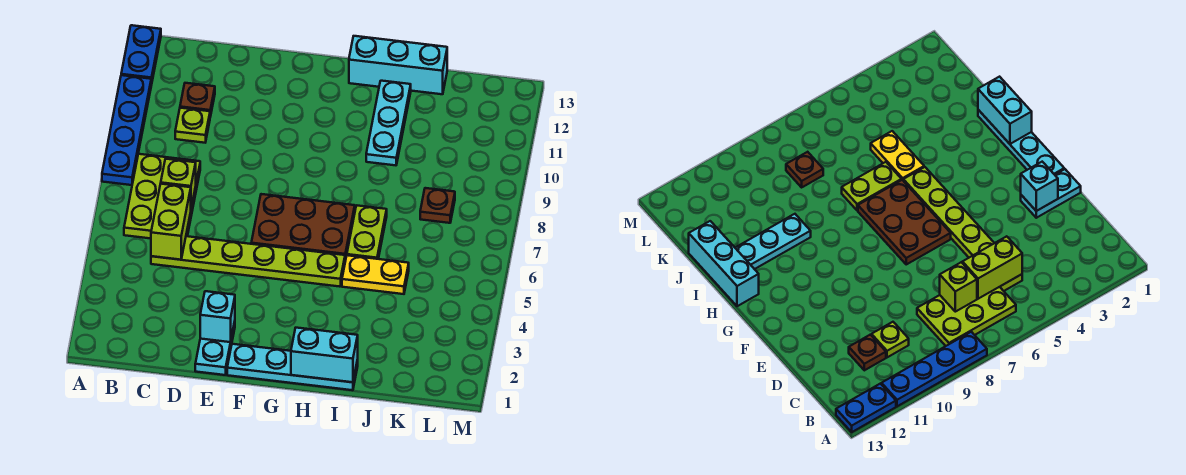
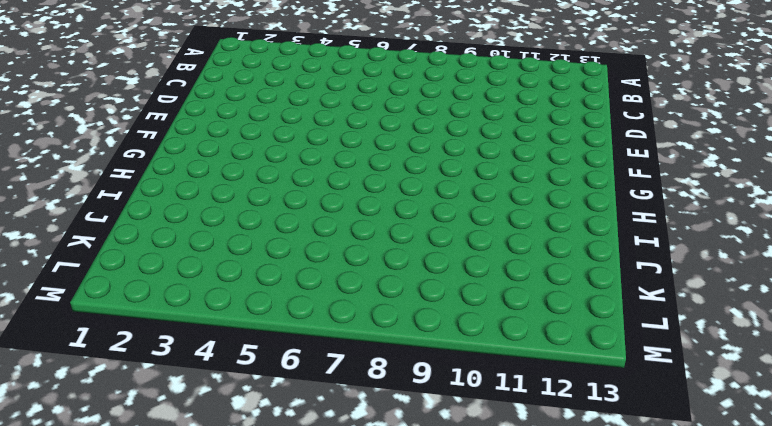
none -> blue plate A8:A11 level 1
none -> blue plate A12:A13 level 1
none -> lime plate B6:C8 level 1

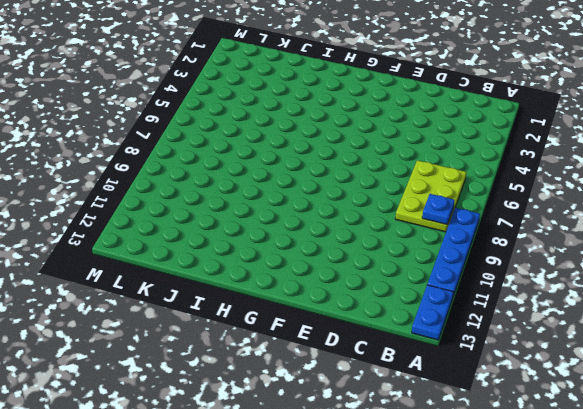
blue plate B8 level 2 -> none
none -> lime plate C5:H5 level 1
none -> lime plate C10 level 1
none -> brown plate C11 level 1

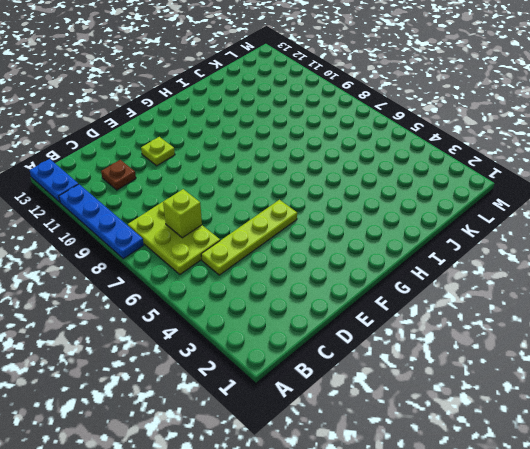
lime plate C5:F5 level 1 -> lime plate C5:H5 level 1
lime plate E11 level 1 -> lime plate C10 level 1
none -> cyan plate E1:E2 level 1
none -> cyan plate F1:I1 level 1
none -> brown plate F6:H7 level 1

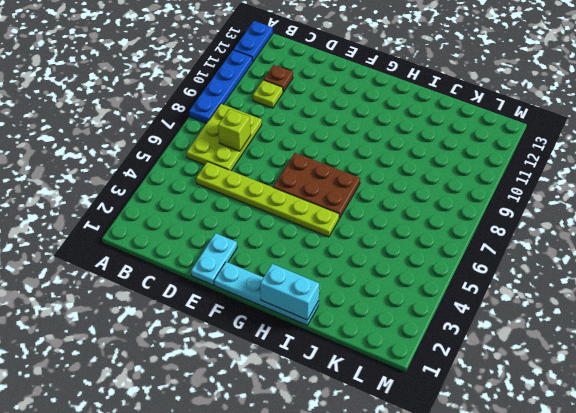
none -> cyan brick H13:J13 level 1
none -> yellow plate I5:J5 level 1
none -> lime plate I6:I7 level 1

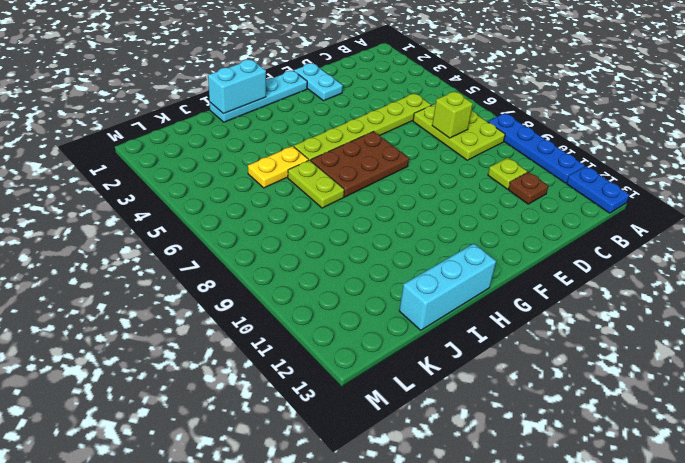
none -> cyan plate I10:I12 level 1
none -> brown plate K8 level 1
none -> lime brick C5:C6 level 2

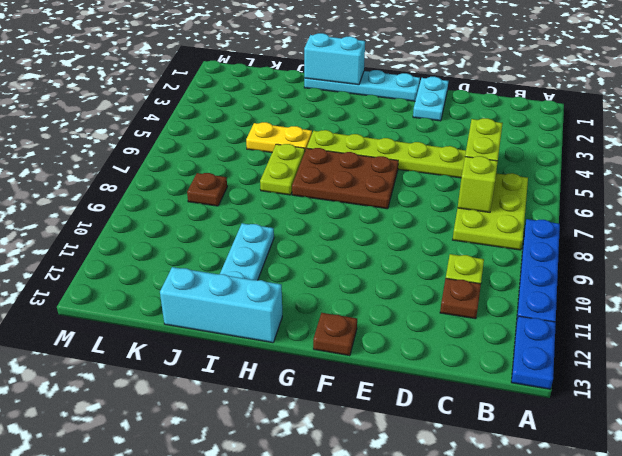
brown plate F13 level 1 -> none
none -> cyan brick E2 level 2

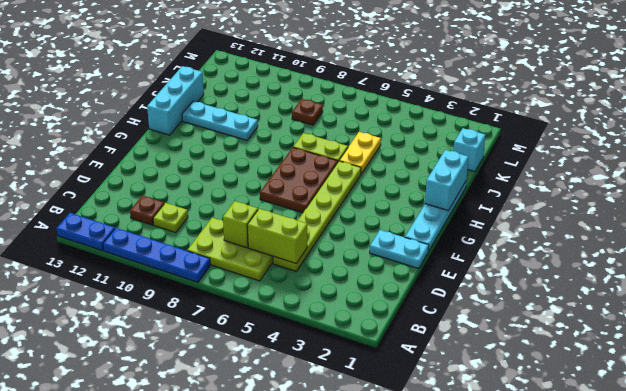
cyan brick K1 level 1 -> cyan brick E2 level 2

